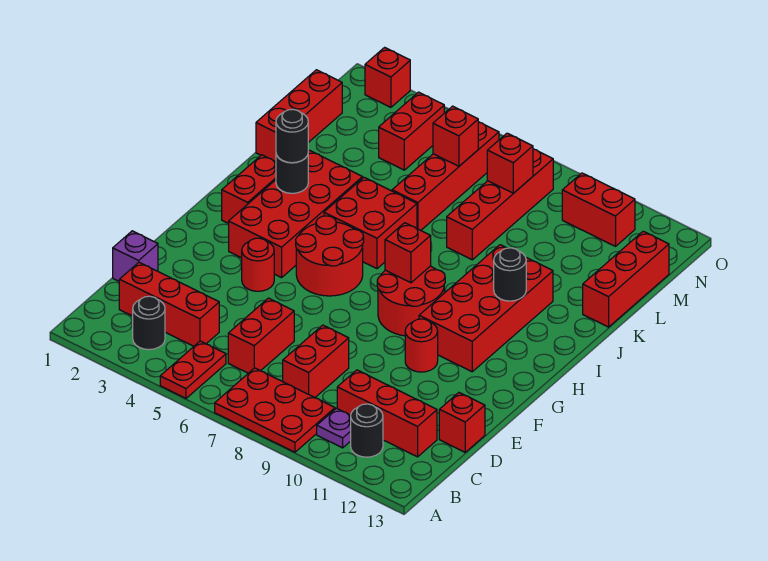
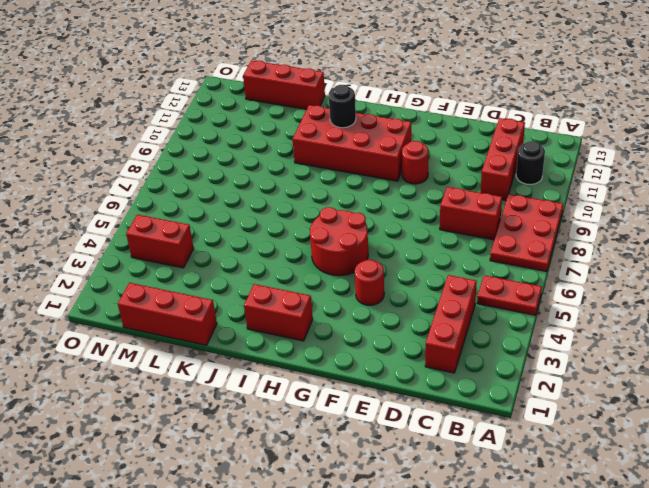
none -> black round brick B3 level 1
none -> purple plate B10 level 1
none -> red brick C6:D6 level 1
none -> purple brick D1 level 1

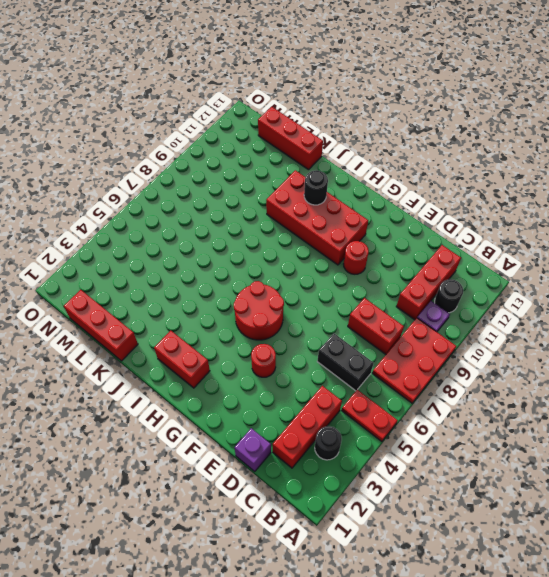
black brick C6:D6 level 1 -> red brick C6:D6 level 1
none -> red brick D13 level 1
none -> red brick G3:J4 level 1
none -> red round brick G8:H9 level 1
none -> red brick I5:J6 level 1

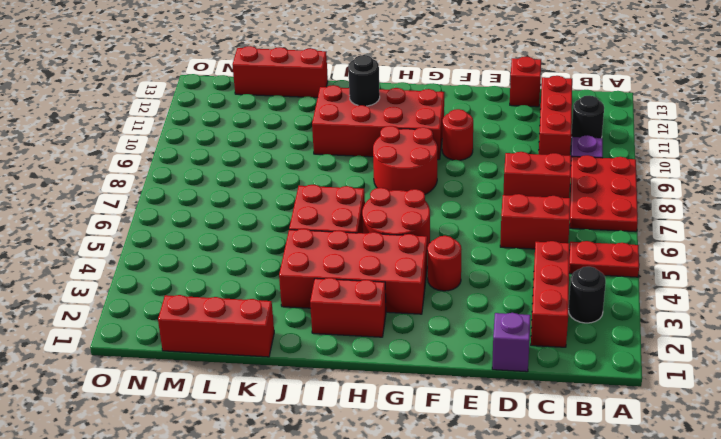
none -> red brick K6:N6 level 1
none -> red brick K8:N8 level 1
none -> red brick M4:N4 level 1
none -> red brick N10:N11 level 1

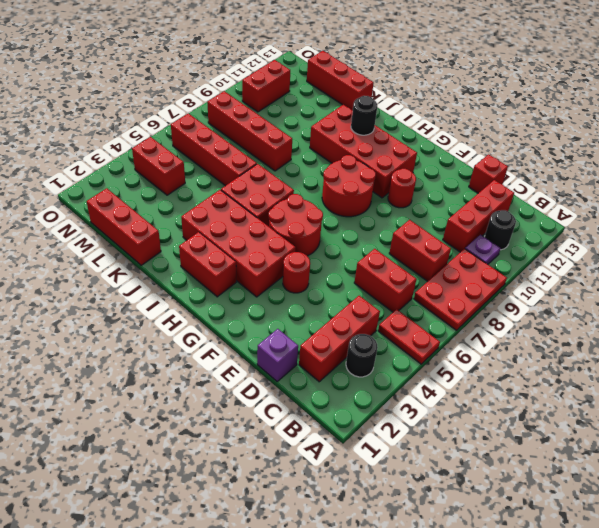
none -> red brick O2 level 1
none -> red brick H8 level 2
none -> black round brick I3 level 2
none -> red brick M6 level 2

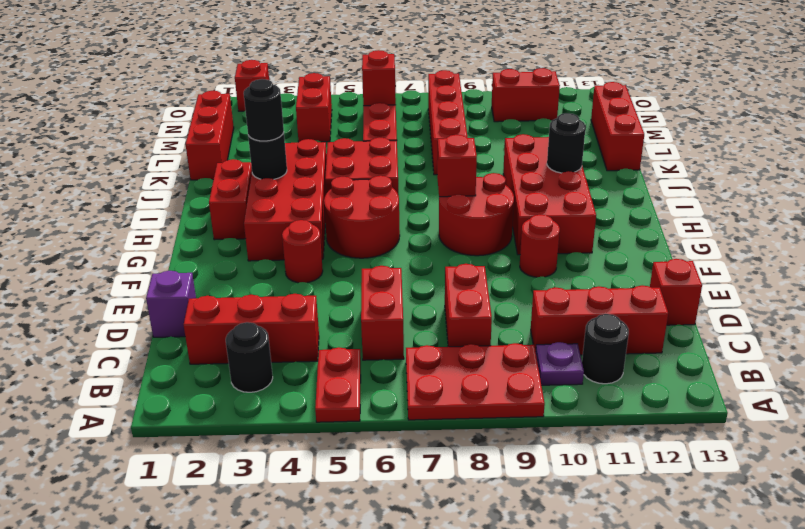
none -> red brick M8 level 2

